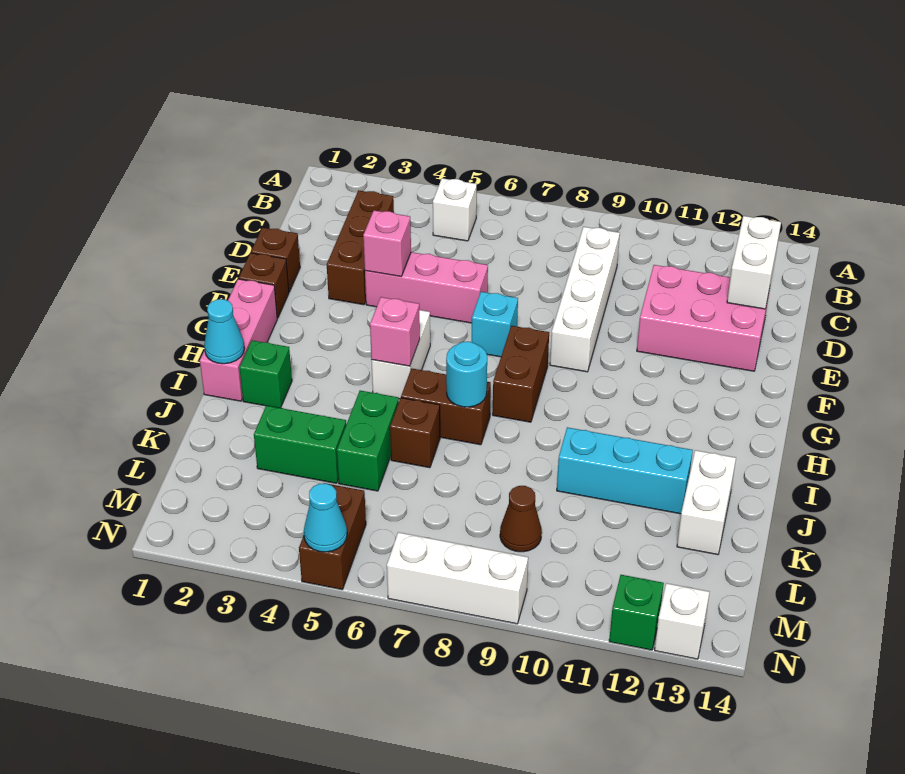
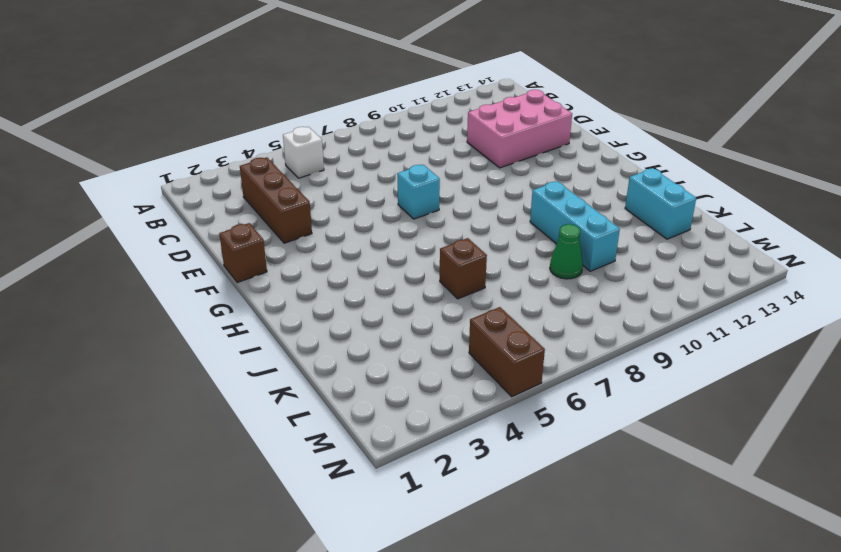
cyan brick I10:K10 level 1 -> cyan brick J10:J12 level 1
cyan brick J13:K13 level 1 -> white brick J13:K13 level 1
green cone K9 level 1 -> none
none -> white brick C9:F9 level 1
none -> brown brick E1 level 1
none -> pink brick E4:E6 level 1

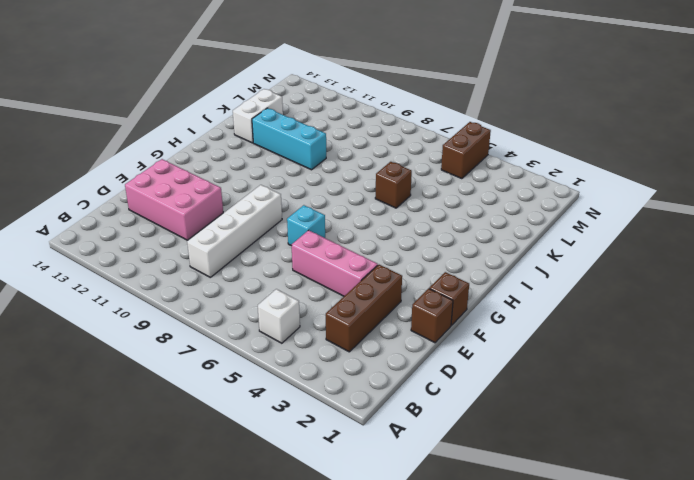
none -> pink brick G1:I1 level 1
none -> white brick G5:H5 level 1
none -> brown brick G8:H8 level 1

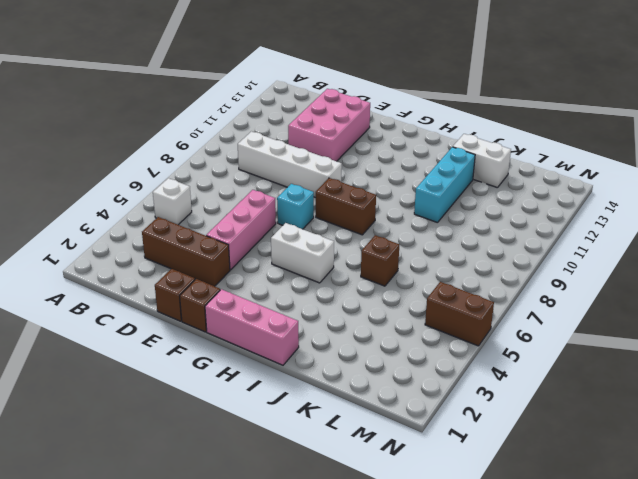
none -> green brick I2 level 1
none -> brown brick I6:I7 level 1
none -> green brick J5:K5 level 1

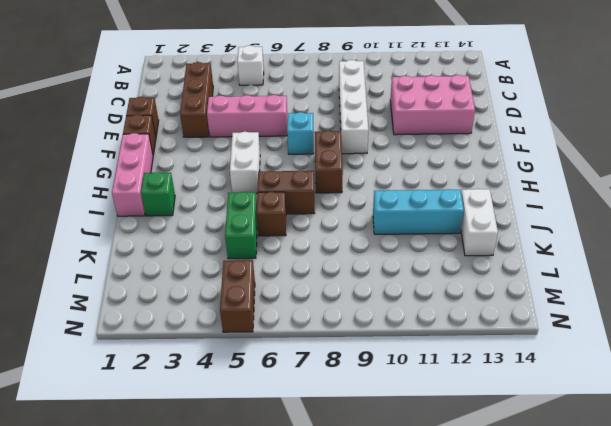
none -> green brick K3:K4 level 1
none -> brown cone L9 level 1
none -> white brick N7:N9 level 1

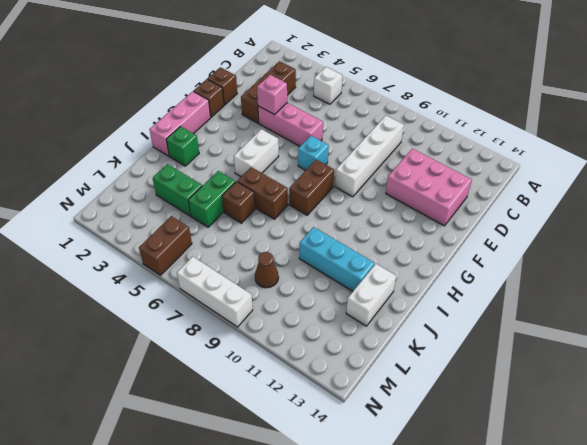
none -> green brick N12 level 1
none -> white brick N13 level 1
none -> white brick C13:D13 level 2

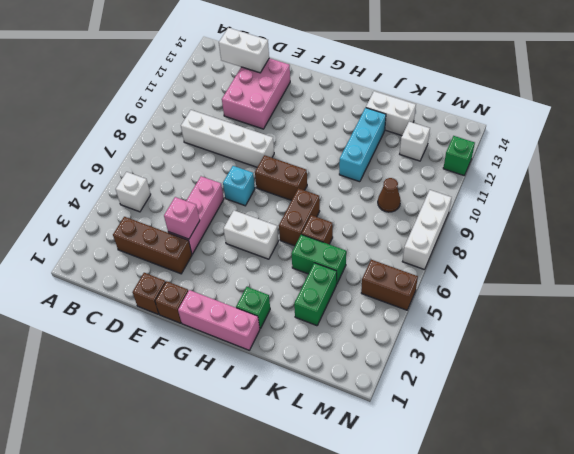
white brick L12 level 1 -> white brick N13 level 1
none -> pink brick H5 level 2
none -> cyan cone I1 level 2
none -> cyan round brick I7 level 2

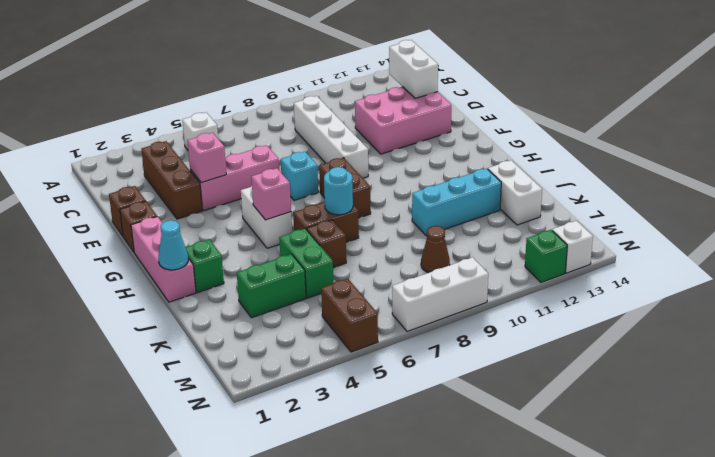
none -> cyan cone N5 level 2

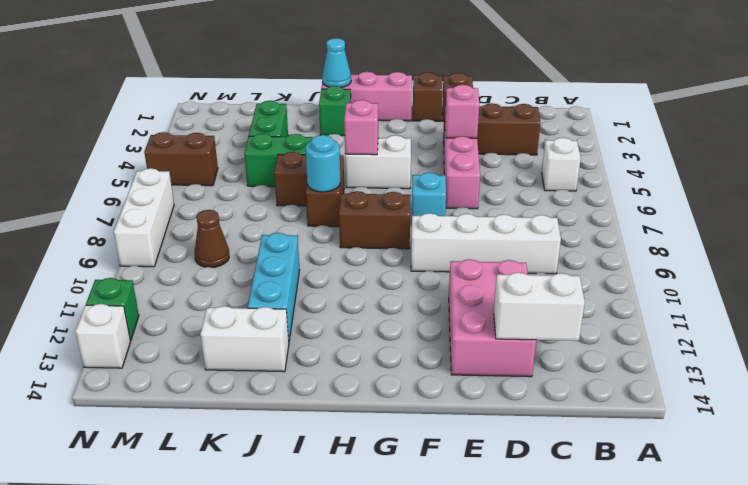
none -> cyan cone N5 level 2

